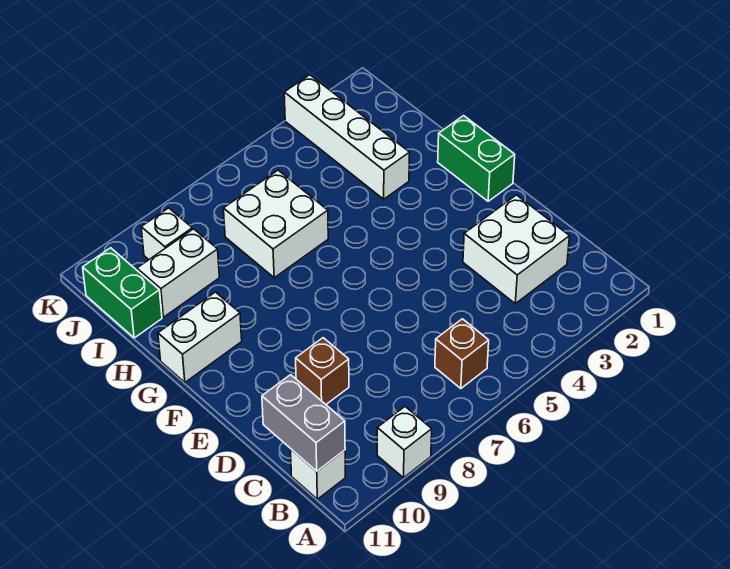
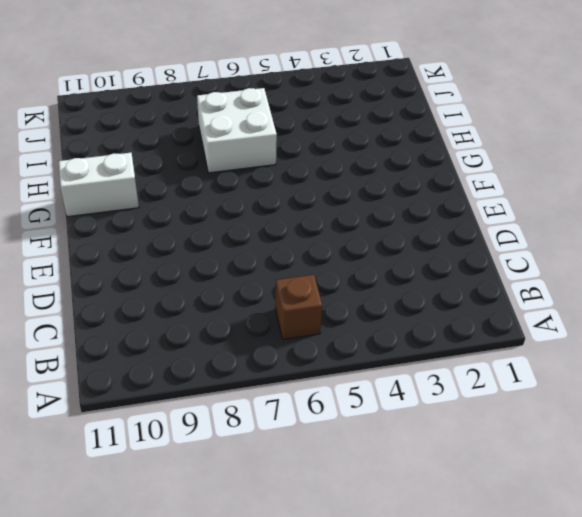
none -> white brick A9 level 1
none -> white brick B11 level 1
none -> white brick C2:D3 level 1

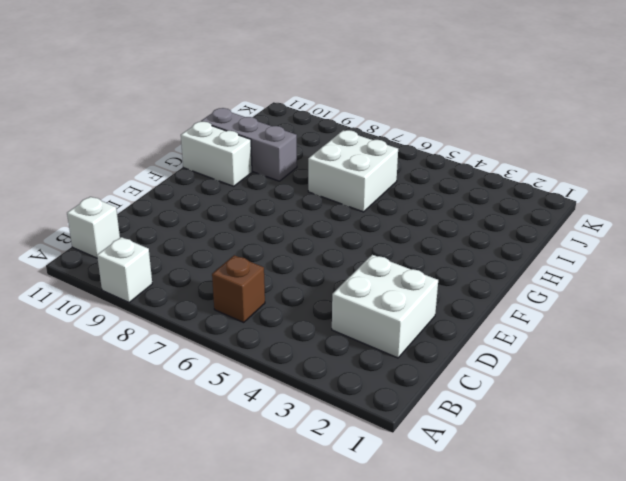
grey brick H9:H11 level 1 -> none
none -> brown brick D9 level 1
none -> green brick F1:G1 level 1
none -> white brick H3:K3 level 1

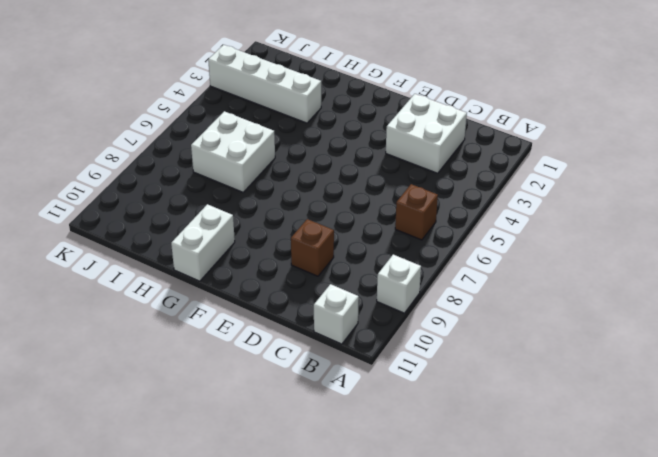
none -> green brick F1:G1 level 1
none -> white brick I9:I10 level 1
none -> green brick I11:J11 level 1

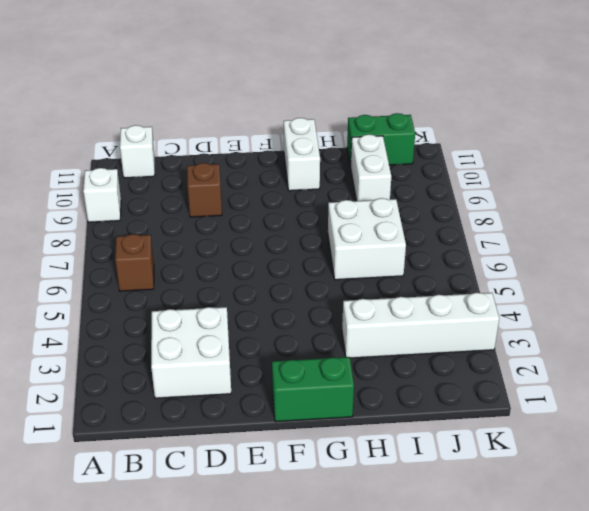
none -> white brick J9 level 1
none -> grey brick B11:C11 level 2

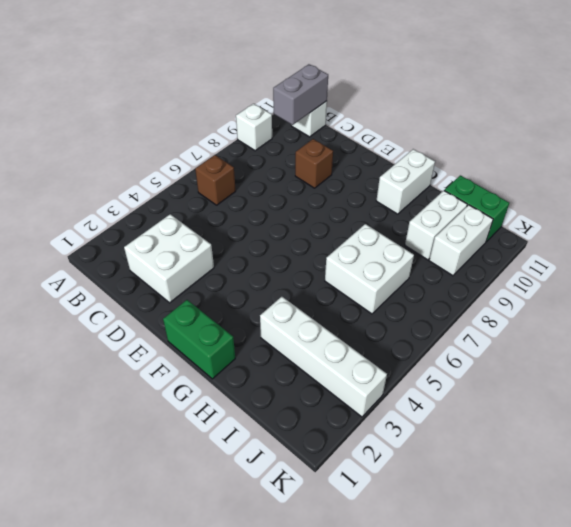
grey brick B10:B11 level 2 -> grey brick B11:C11 level 2
white brick J9:J10 level 1 -> white brick J9 level 1

